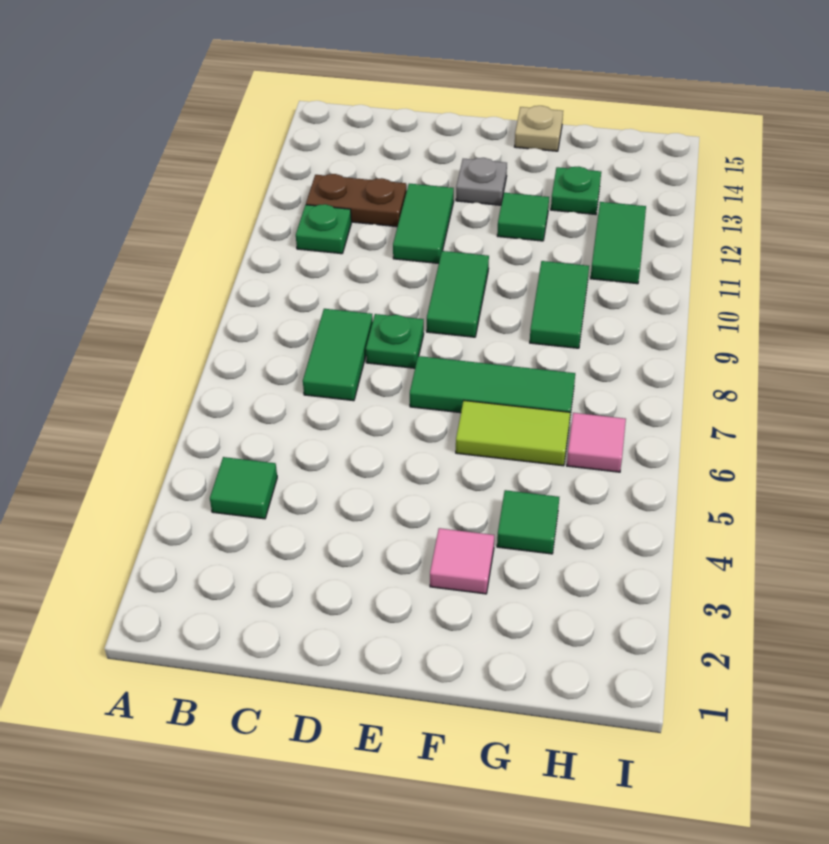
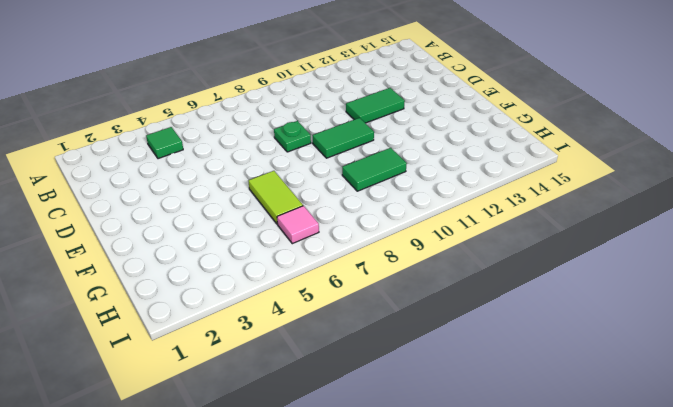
none -> green plate B11 level 1
none -> brown plate B12:C12 level 1
none -> green tile C7:C8 level 1

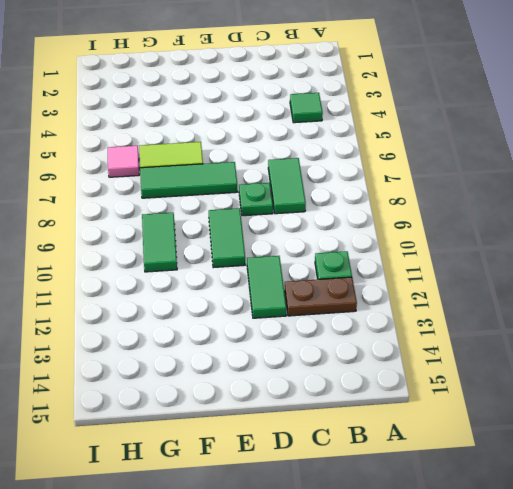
none -> grey plate E13 level 1
none -> pink tile F3 level 1
none -> green tile F12 level 1

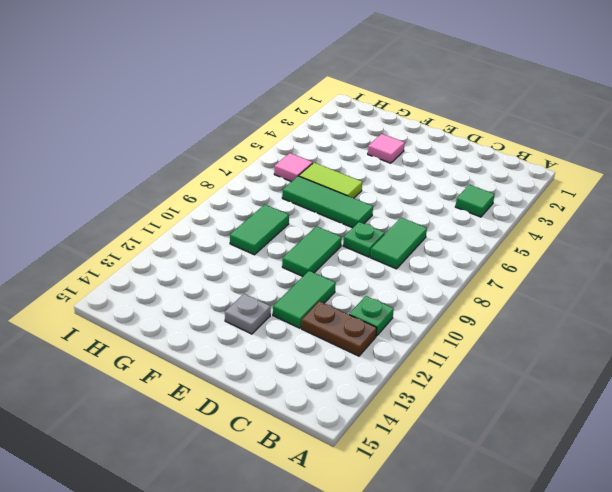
none -> green tile F12 level 1
none -> tan plate F15 level 1
none -> green tile G4 level 1

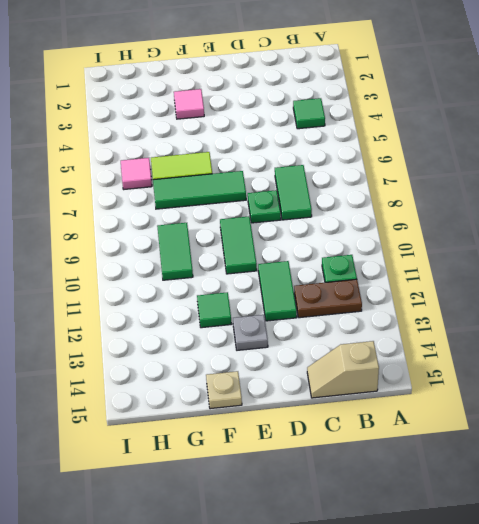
tan slope B15:C15 level 1 top B -> none
none -> green tile G4 level 1
none -> green plate G13 level 1
none -> green tile H11:H12 level 1

